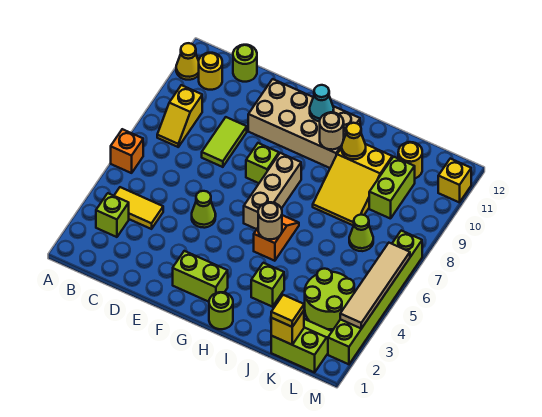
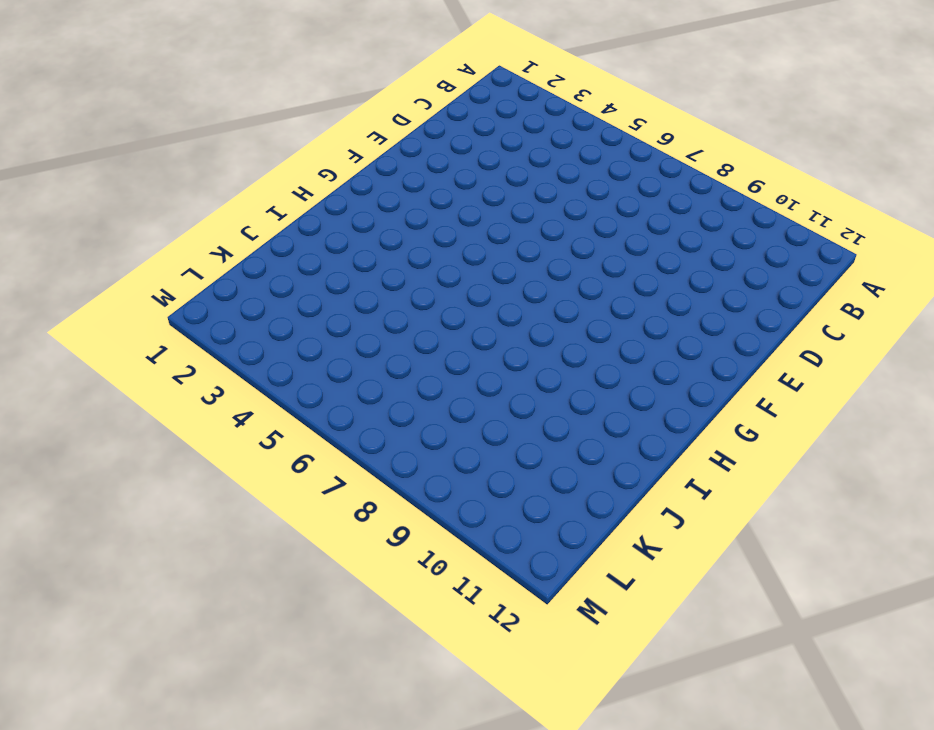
none -> orange brick A6 level 1
none -> yellow cone A11 level 1
none -> lime brick B3 level 1
none -> yellow tile B4:C4 level 1

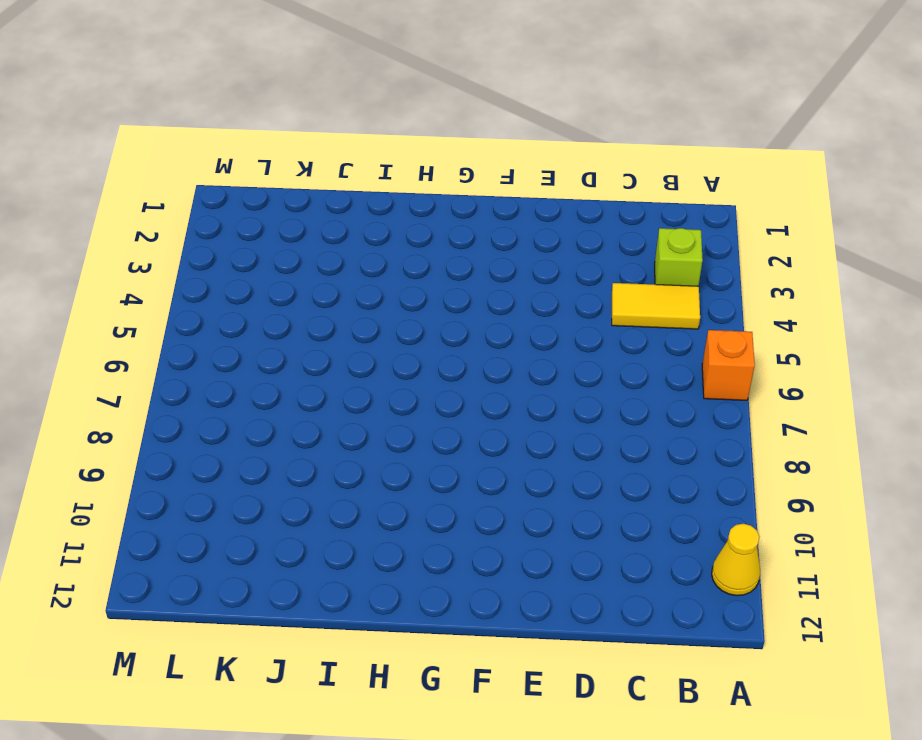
none -> yellow slope B8:B9 level 1 top 9
none -> yellow round brick B11 level 1
none -> lime round brick C12 level 1
none -> lime tile D8:D9 level 1

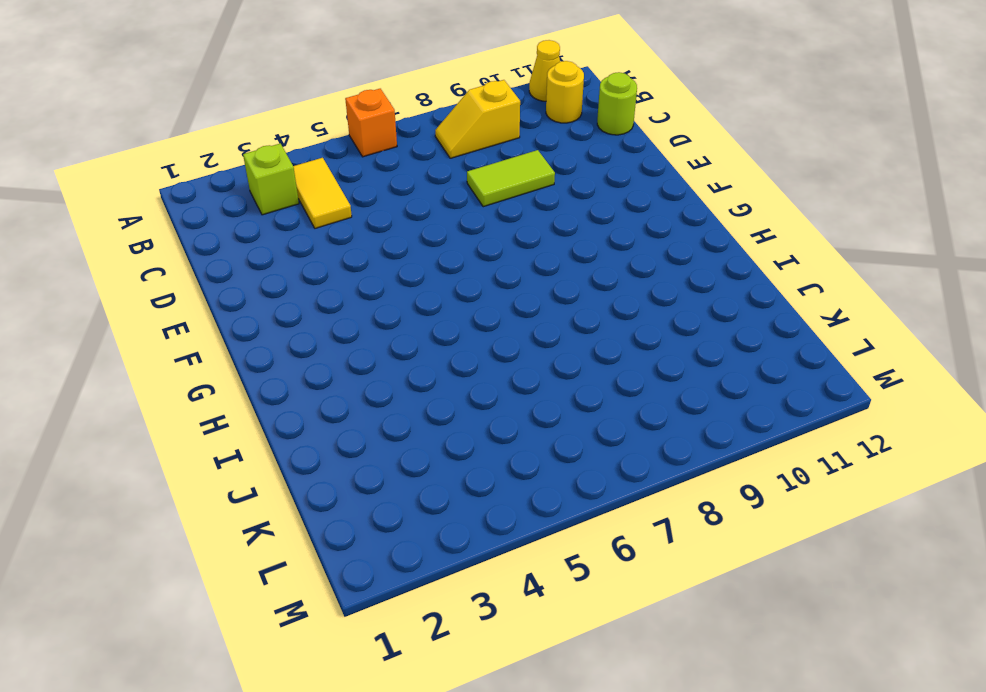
none -> lime cone E5 level 1
none -> tan brick E10:H11 level 1
none -> lime brick F2:G2 level 1
none -> lime brick F8 level 1

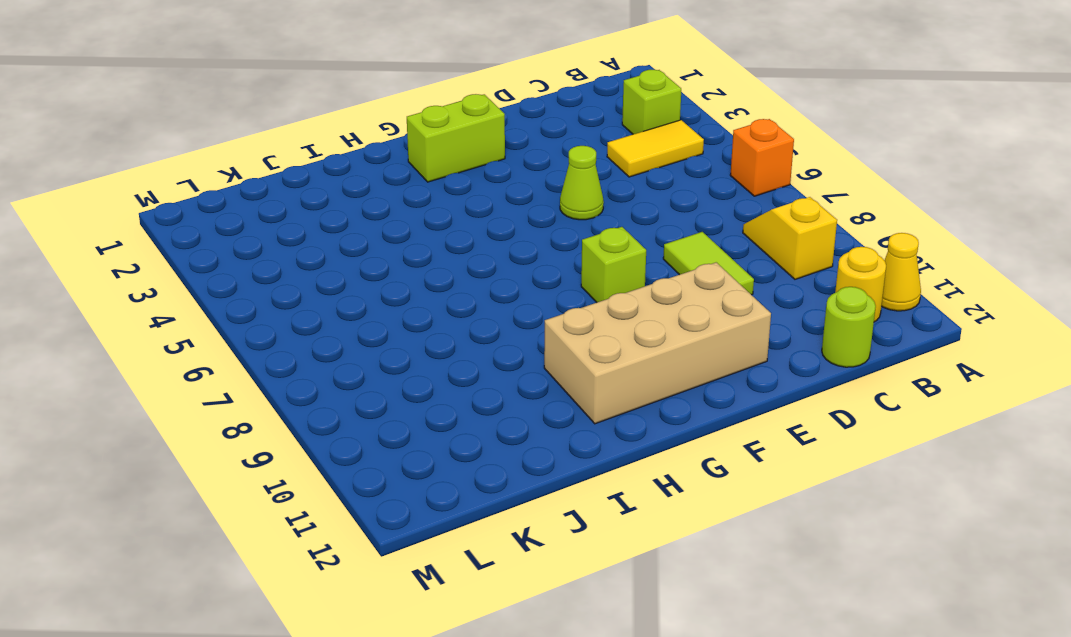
none -> tan brick G6:G8 level 1
none -> lime round brick H1 level 1
none -> orange slope H5:H6 level 1 top 5
none -> lime brick I3 level 1

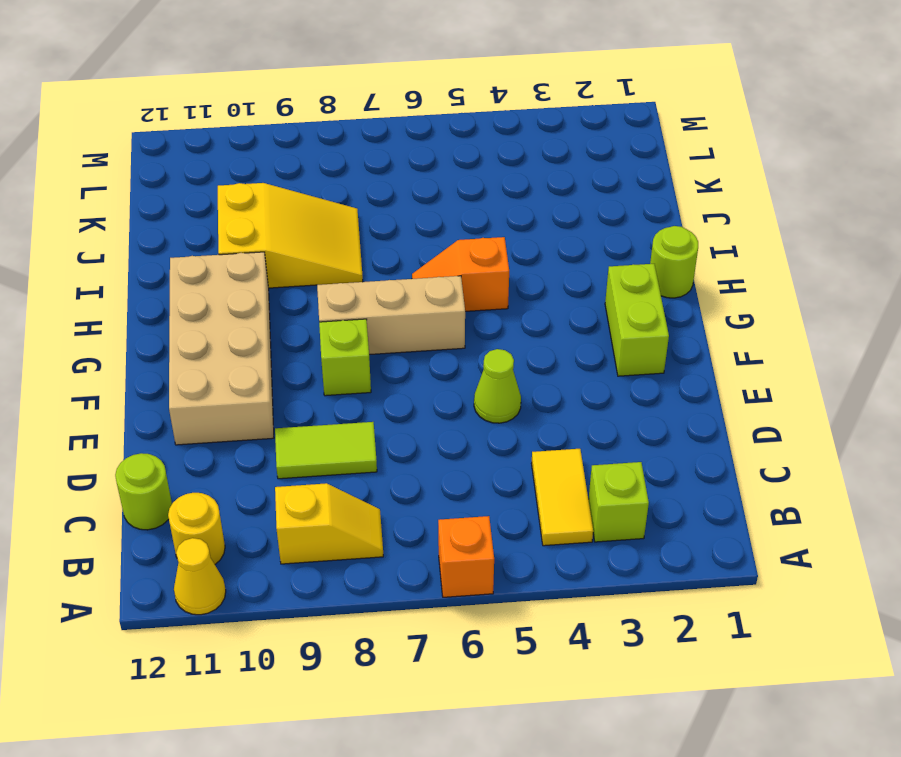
none -> lime brick I3 level 1
none -> lime slope K1:L2 level 1 top 1
none -> lime round brick K3:L4 level 1
none -> lime cone K7 level 1

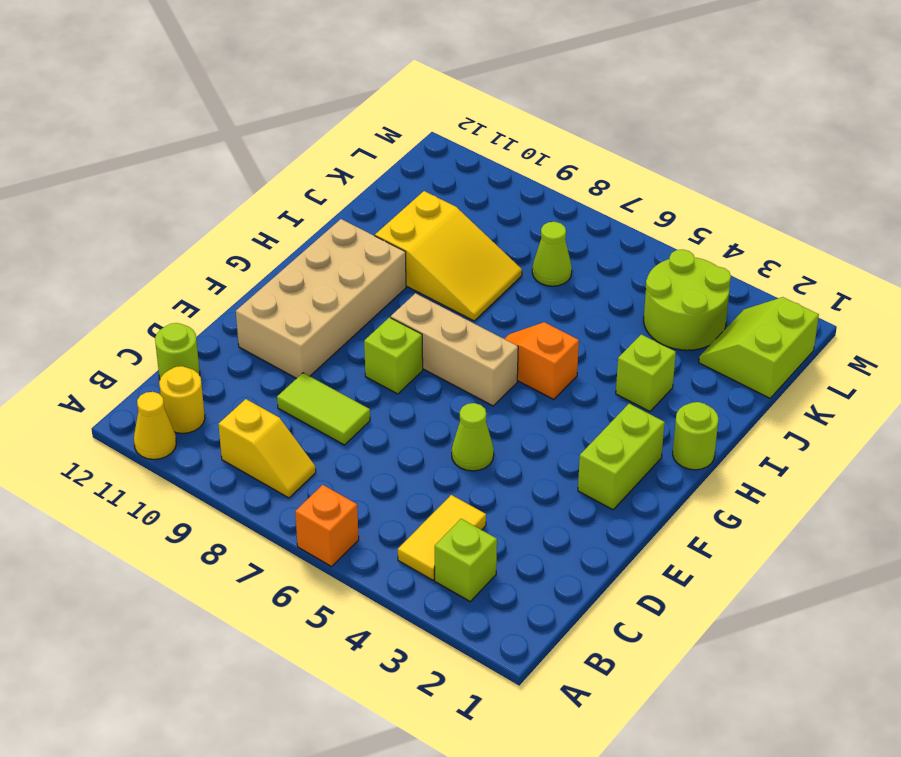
none -> lime brick K9:K10 level 1
none -> yellow round brick K11 level 1
none -> lime brick M2:M7 level 1
none -> yellow brick M11 level 1

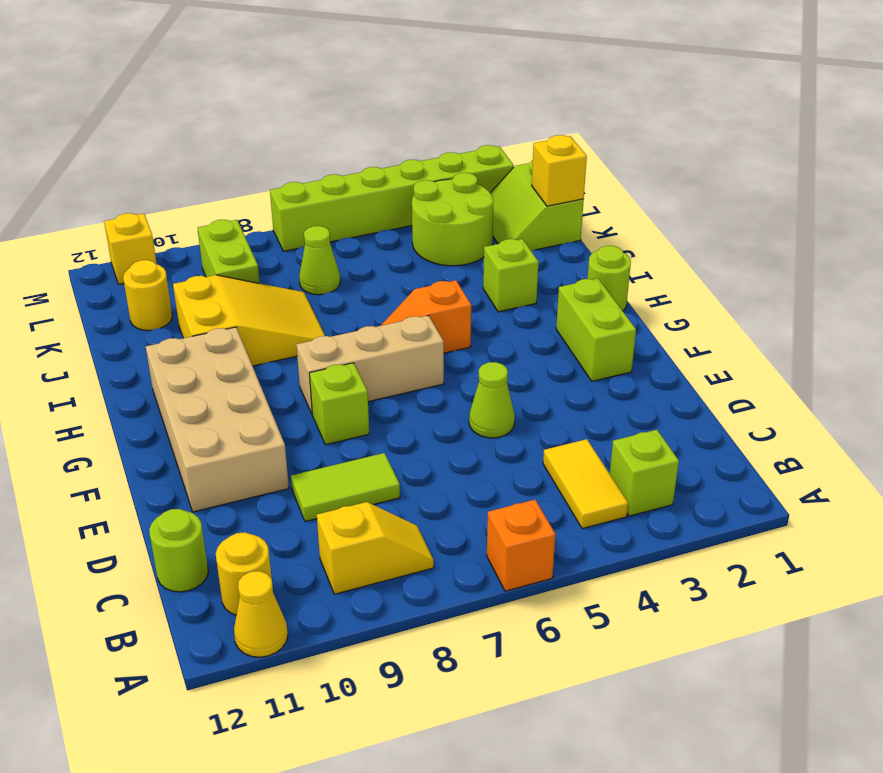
lime brick K9:L9 level 1 -> lime brick K9:K10 level 1
none -> cyan cone G11 level 2
none -> tan round brick H5 level 2
none -> tan round brick H10 level 2
none -> yellow cone I10 level 2

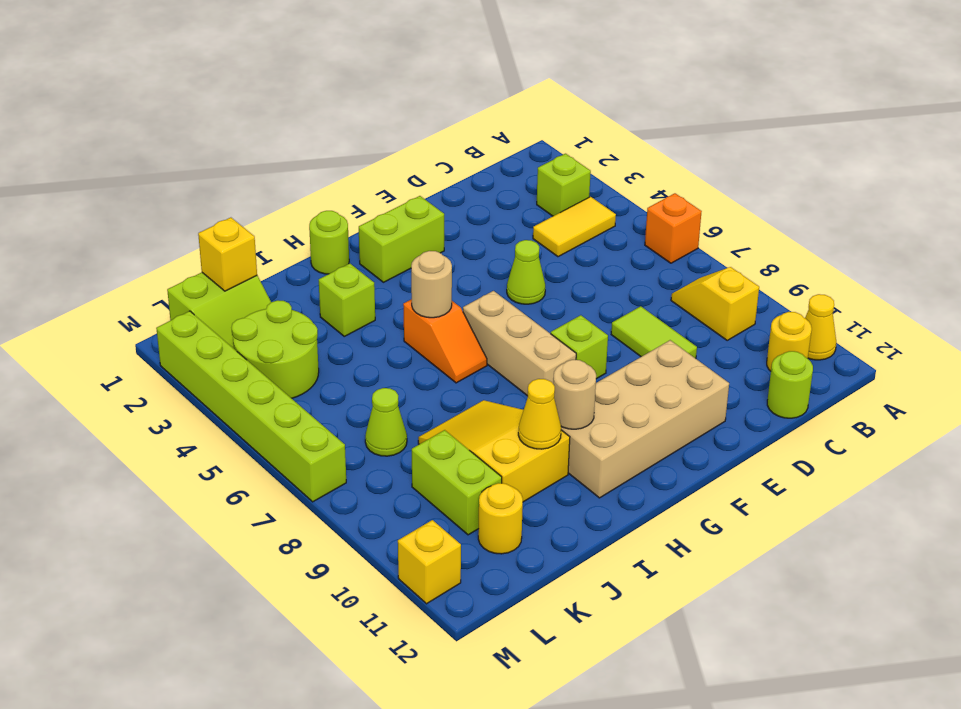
none -> cyan cone G11 level 2
none -> tan tile M3:M6 level 2
none -> yellow tile K1 level 3

